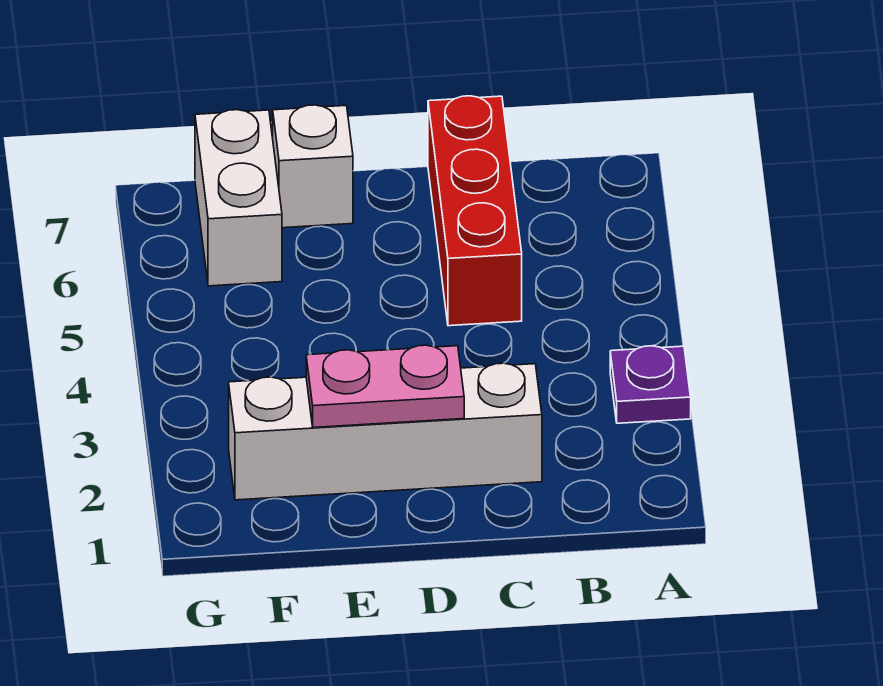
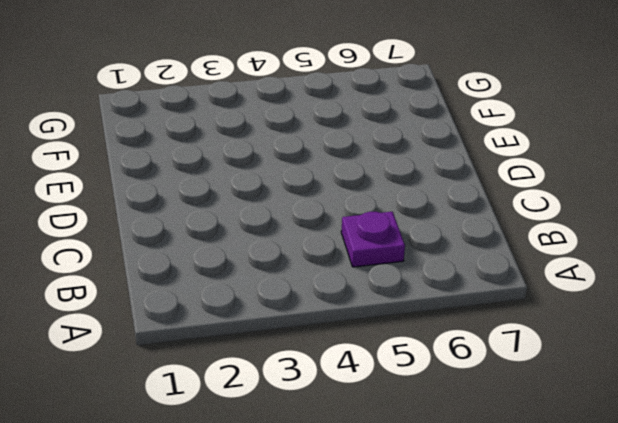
purple plate B5 level 1 -> purple plate A3 level 1
none -> white brick C2:F2 level 1
none -> red brick C5:C7 level 1

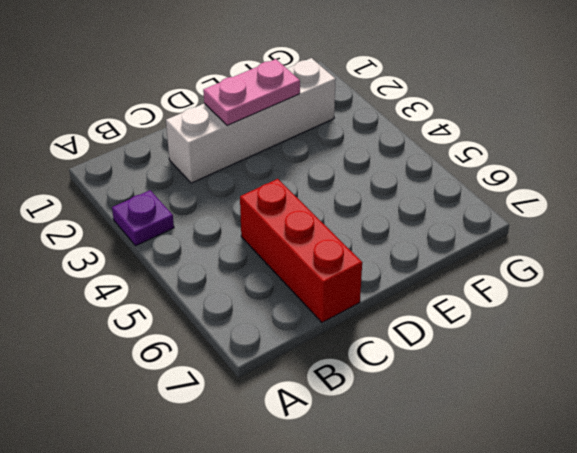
none -> white brick E7 level 1
none -> white brick F6:F7 level 1

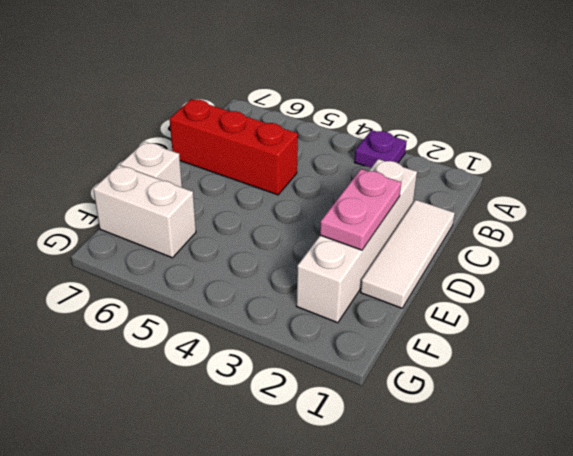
white tile C1:E1 level 1 -> none

